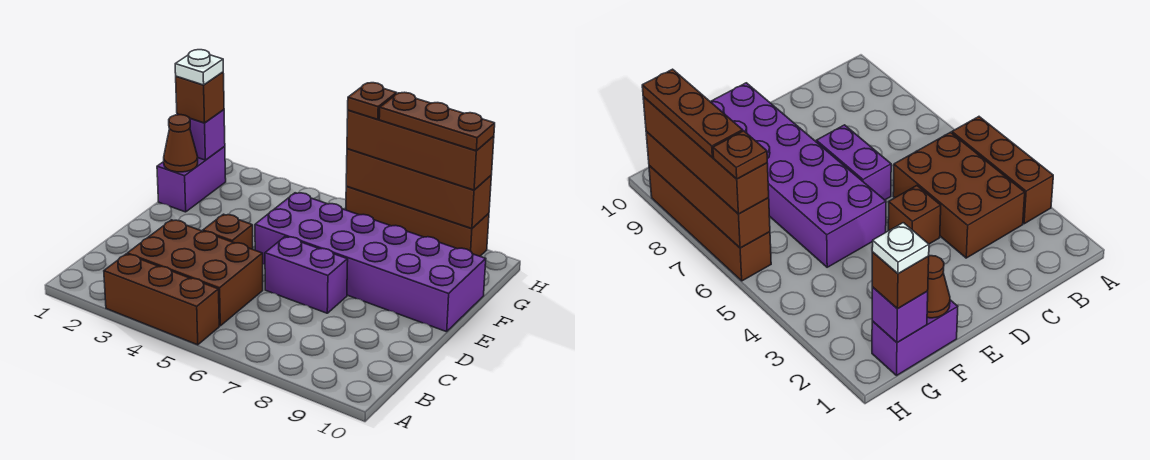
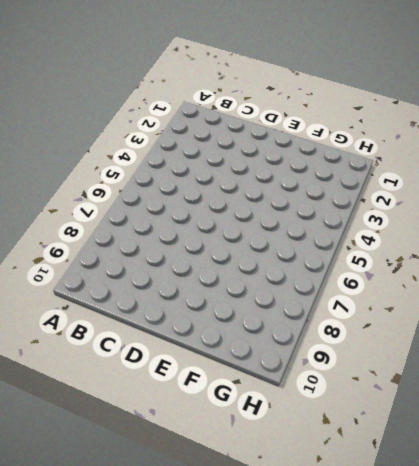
none -> brown brick A3:A5 level 1
none -> brown brick B3:C5 level 1
none -> brown brick D4 level 1

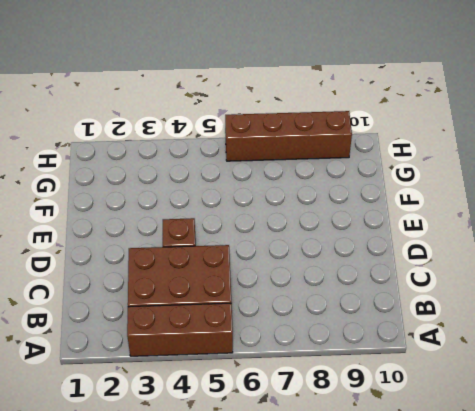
none -> purple brick D6:D7 level 1
none -> purple brick E5:F10 level 1
none -> purple brick F1:G1 level 1

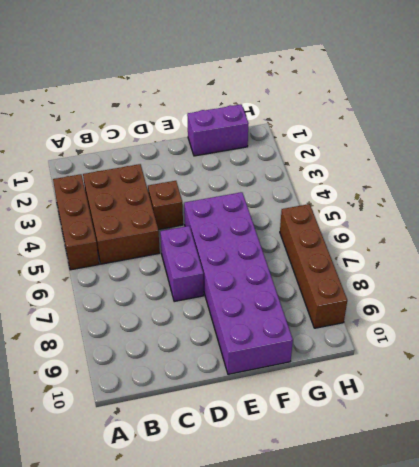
none -> brown cone F1 level 2
none -> purple brick G1 level 2
none -> brown brick H6:H9 level 2

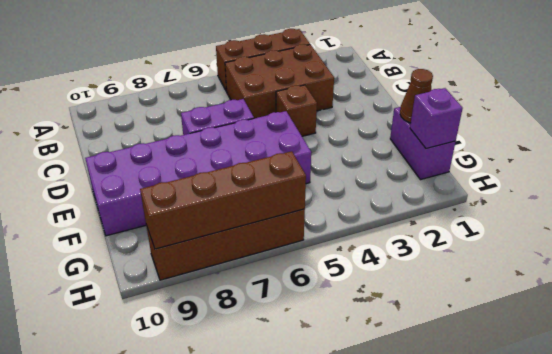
none -> brown brick G1 level 3
none -> brown brick H6:H9 level 3
none -> white plate G1 level 4

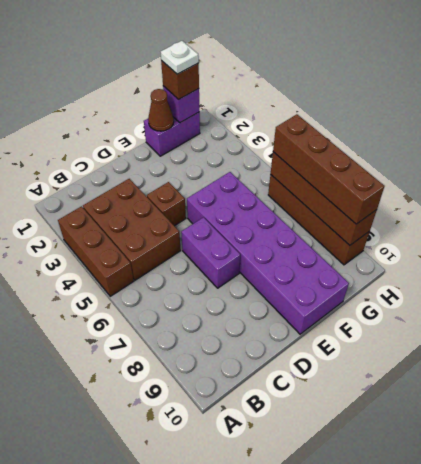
none -> brown plate H6 level 4
none -> brown plate H7:H9 level 4

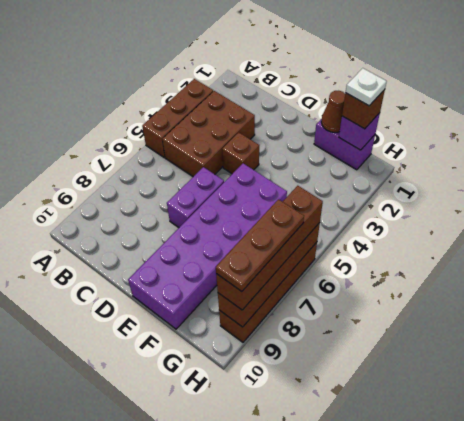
none -> brown plate H6 level 4

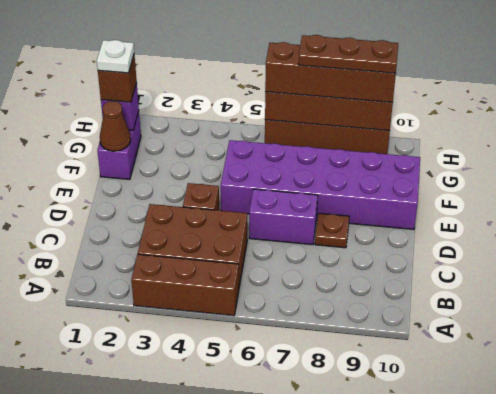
brown plate D8 level 1 -> brown plate H6 level 4

